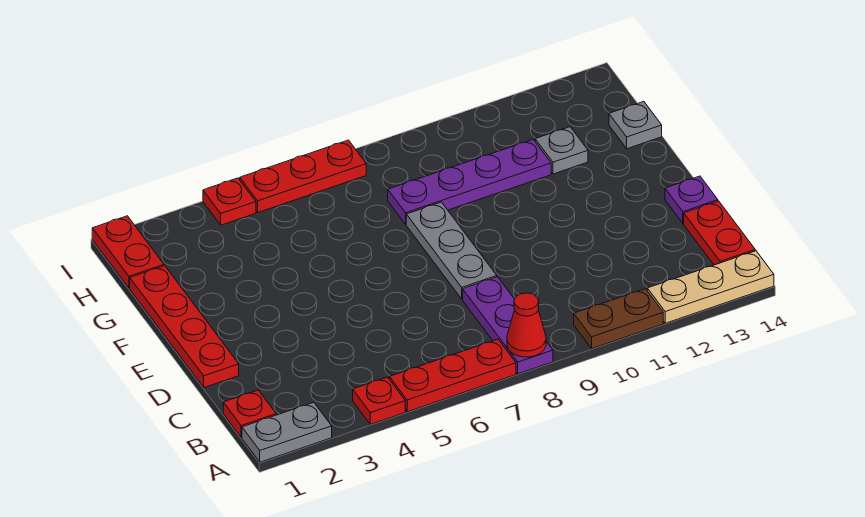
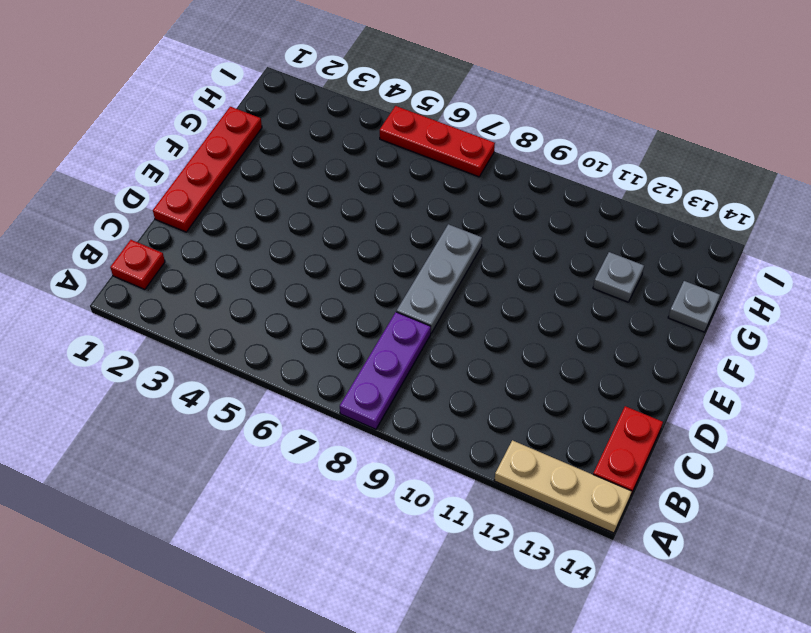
none -> grey plate A1:A2 level 1
none -> red plate A4 level 1
none -> red plate A5:A7 level 1

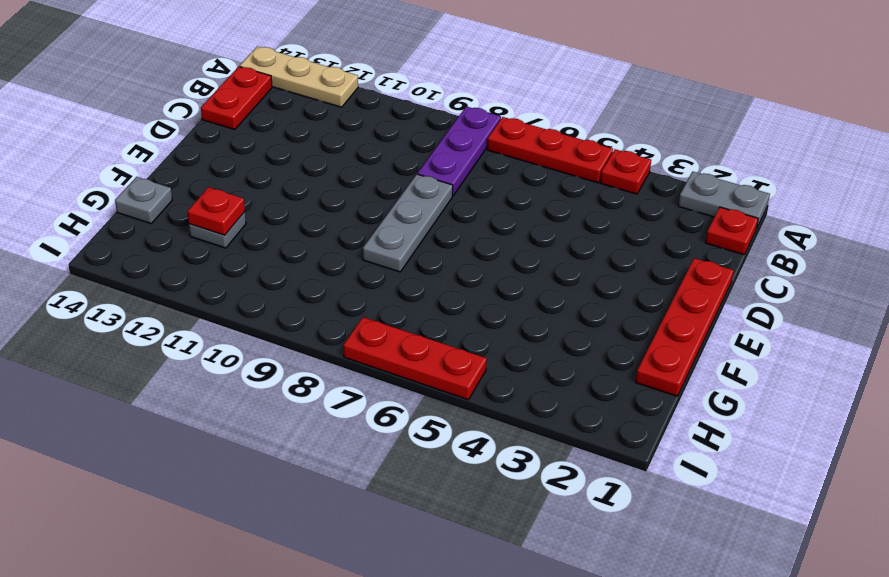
red plate G12 level 2 -> red plate I4 level 1
none -> brown plate A10:A11 level 1
none -> purple plate D14 level 1
none -> purple plate G8:G11 level 1

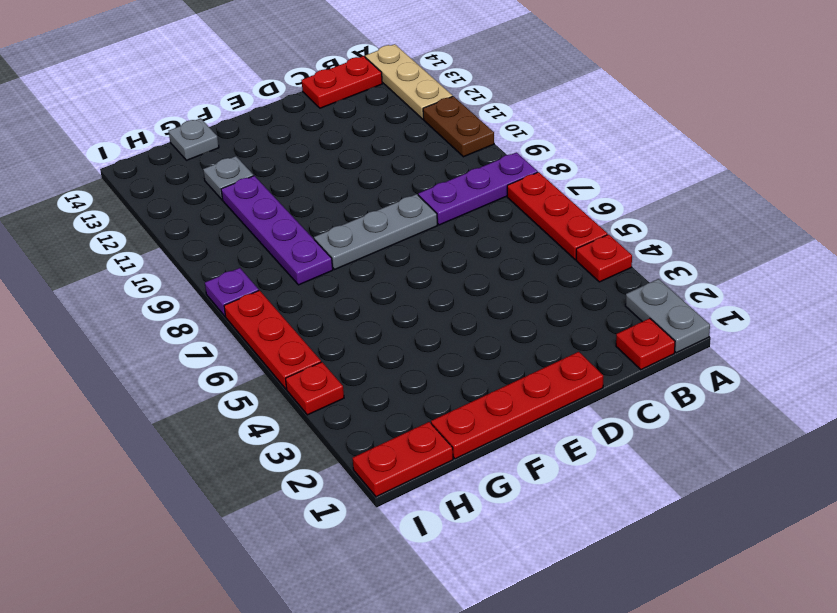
purple plate I8 level 1 -> purple plate D14 level 1
none -> red cone A8 level 2

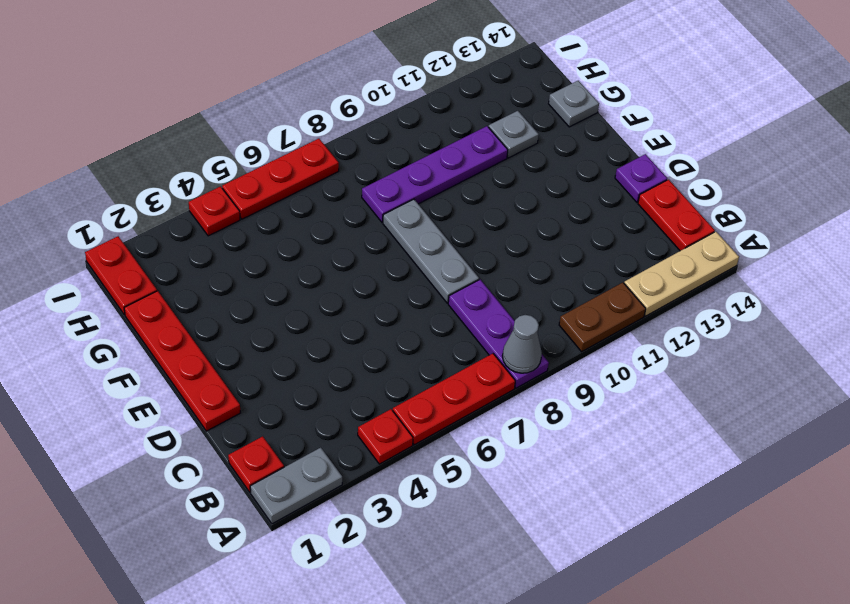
grey cone A8 level 2 -> red cone A8 level 2

